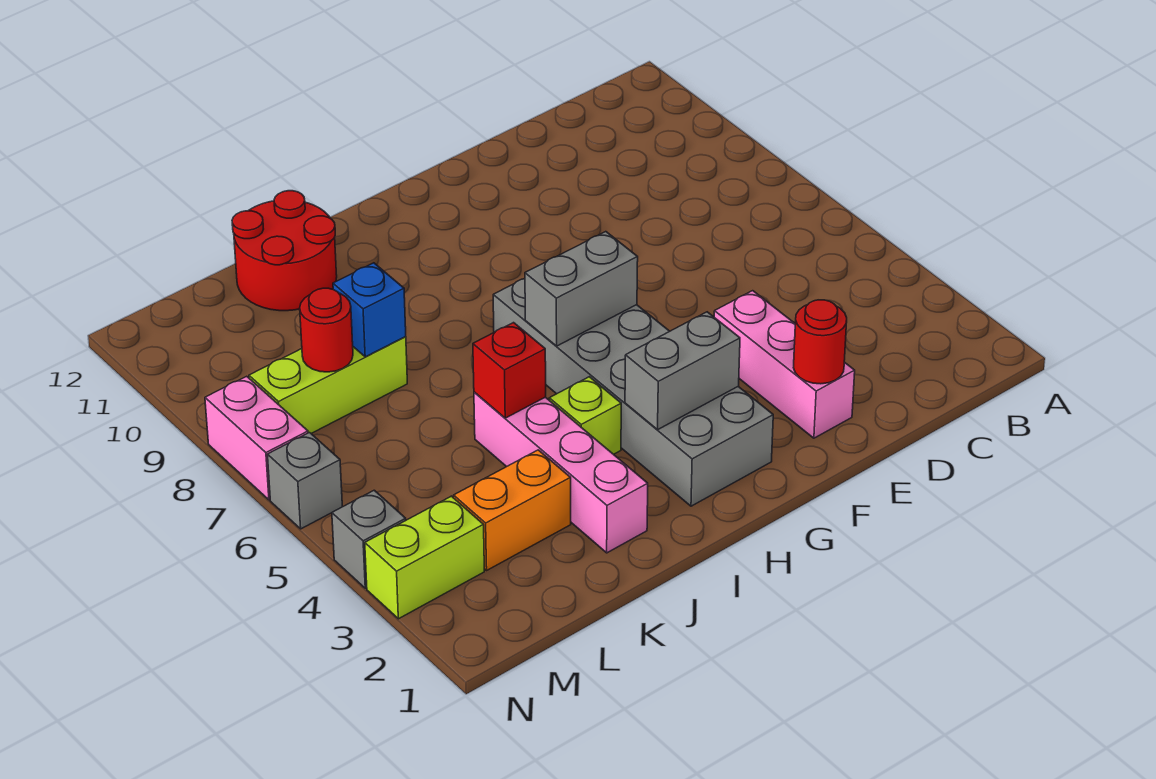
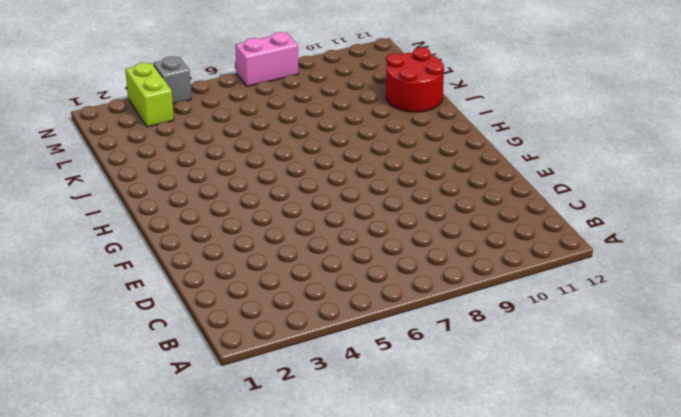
none -> pink brick E2:E4 level 1
none -> grey brick G2:H7 level 1
none -> lime brick I4 level 1

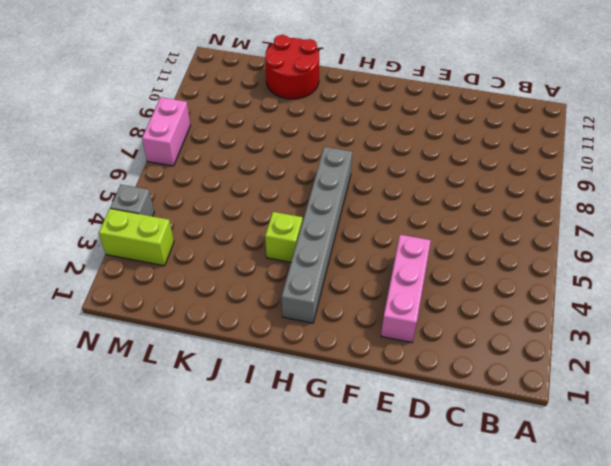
grey brick H2:H7 level 1 -> grey brick G2:H7 level 1
none -> pink brick J2:J5 level 1
none -> orange brick K3:L3 level 1
none -> lime brick K8:M8 level 1

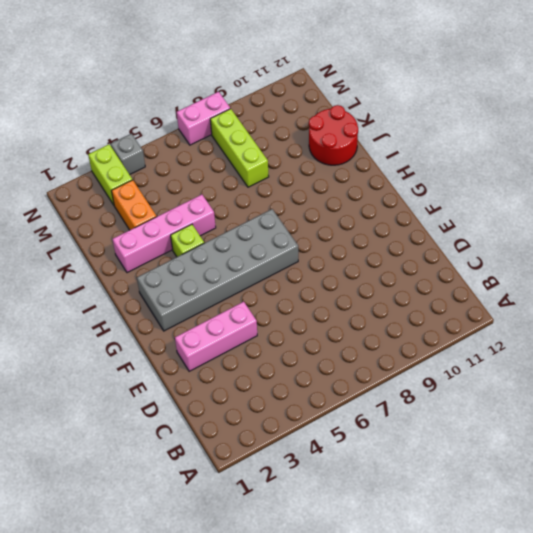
none -> grey brick N6 level 1
none -> red round brick E2 level 2
none -> grey brick G3:H3 level 2

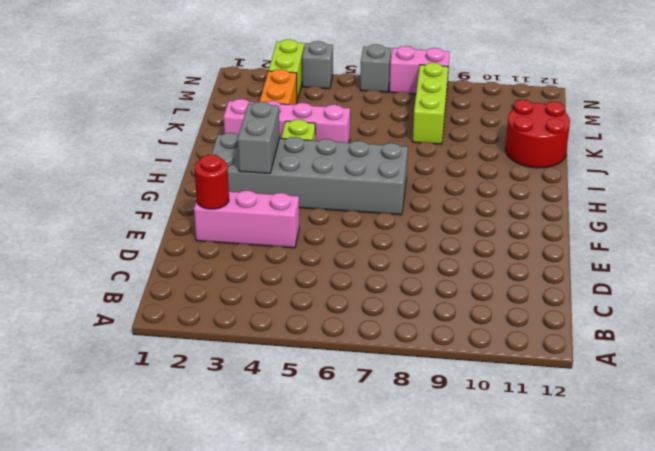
none -> grey brick G6:H6 level 2
none -> red brick J5 level 2
none -> blue brick K8 level 2

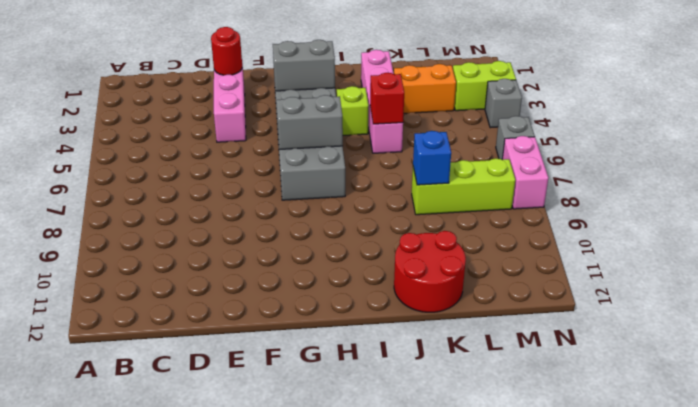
none -> red round brick L8 level 2

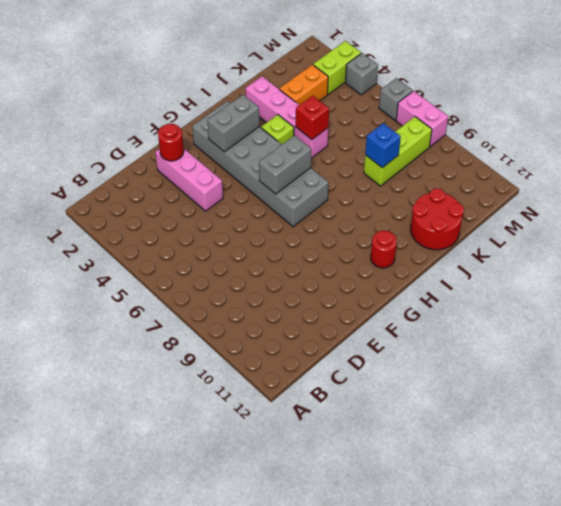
red round brick H11 level 1 -> red round brick L8 level 2

